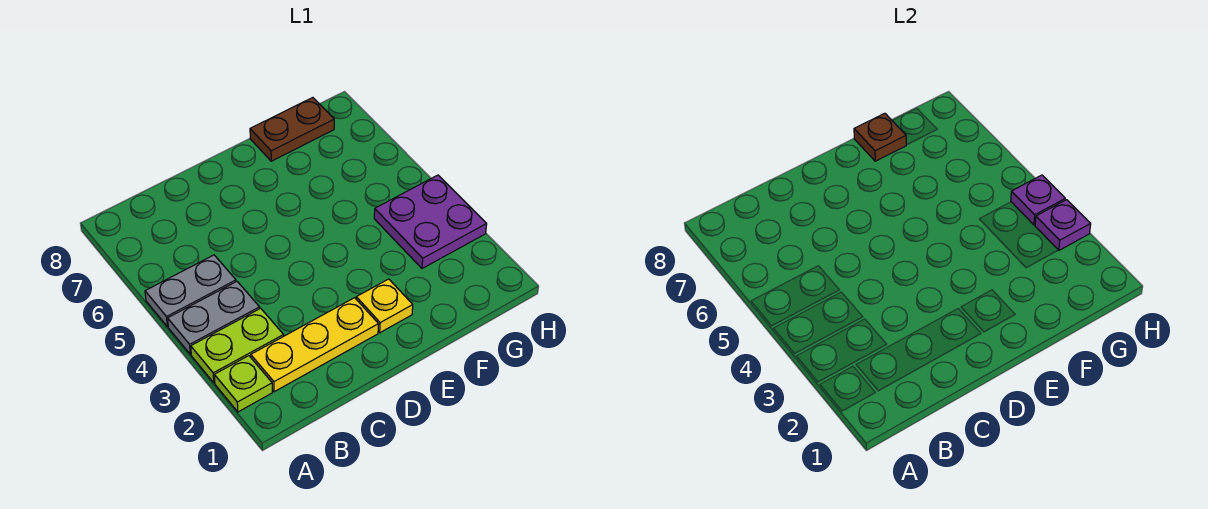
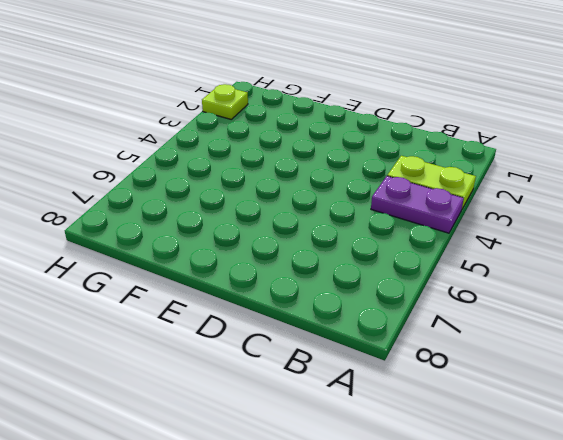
purple plate A4:B4 level 1 -> grey plate A4:B4 level 1
lime plate H2 level 1 -> lime plate A2 level 1
none -> grey plate A5:B5 level 1
none -> yellow plate B2:D2 level 1

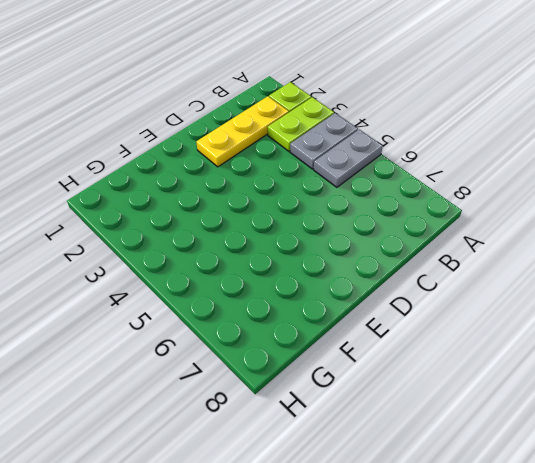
none -> yellow plate E2 level 1
none -> brown plate F8:G8 level 1

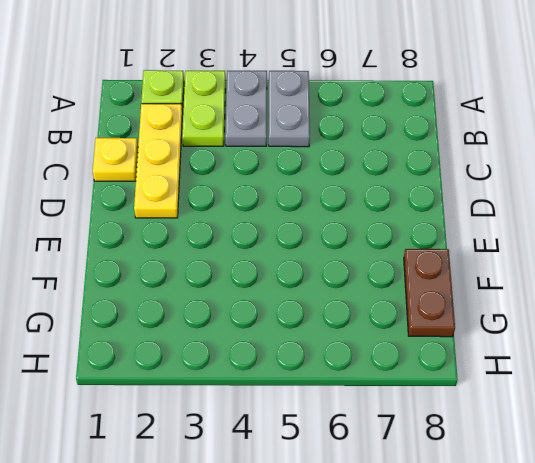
yellow plate C1 level 1 -> yellow plate E2 level 1
none -> purple plate G3:H4 level 1
none -> brown plate F8 level 2

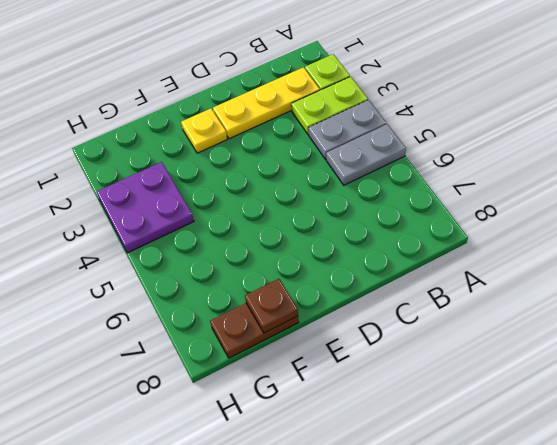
none -> purple plate H3 level 2
none -> purple plate H4 level 2

